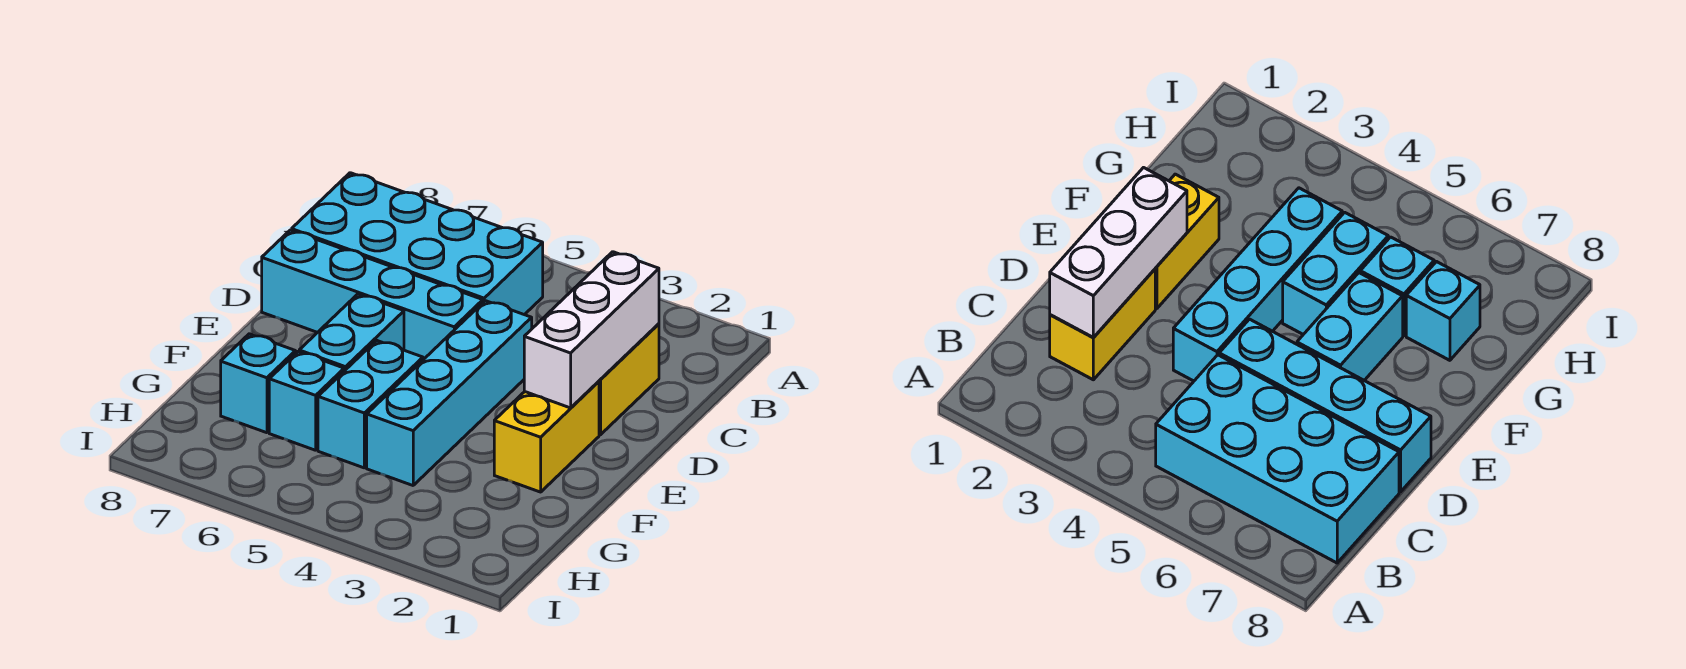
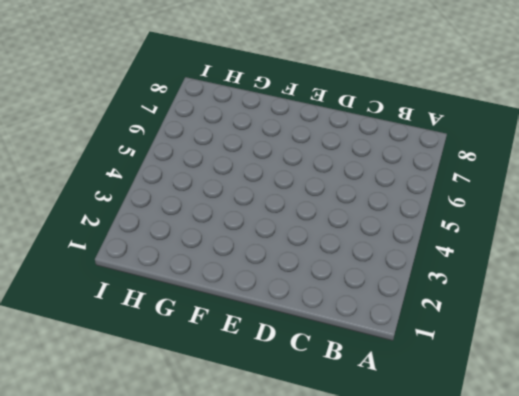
none -> cyan brick B5:C8 level 1
none -> yellow brick C2:D2 level 1

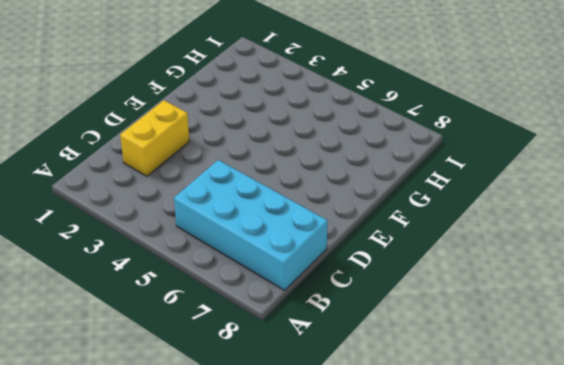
none -> cyan brick D4:G4 level 1
none -> cyan brick D5:D8 level 1

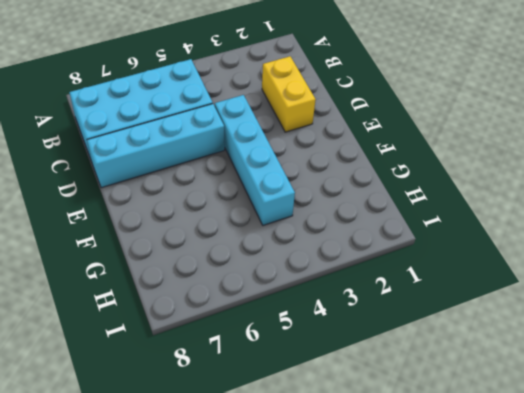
none -> yellow brick E2:F2 level 1
none -> cyan brick E6:F6 level 1

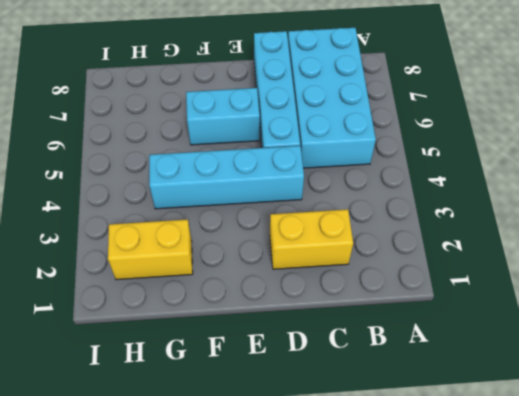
yellow brick G2:H2 level 1 -> yellow brick E2:F2 level 1
none -> cyan brick F5:G5 level 1
none -> cyan brick G6 level 1

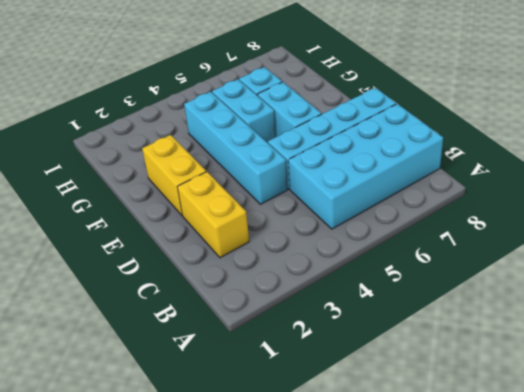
none -> cyan brick G7 level 1
none -> white brick C2:E2 level 2

